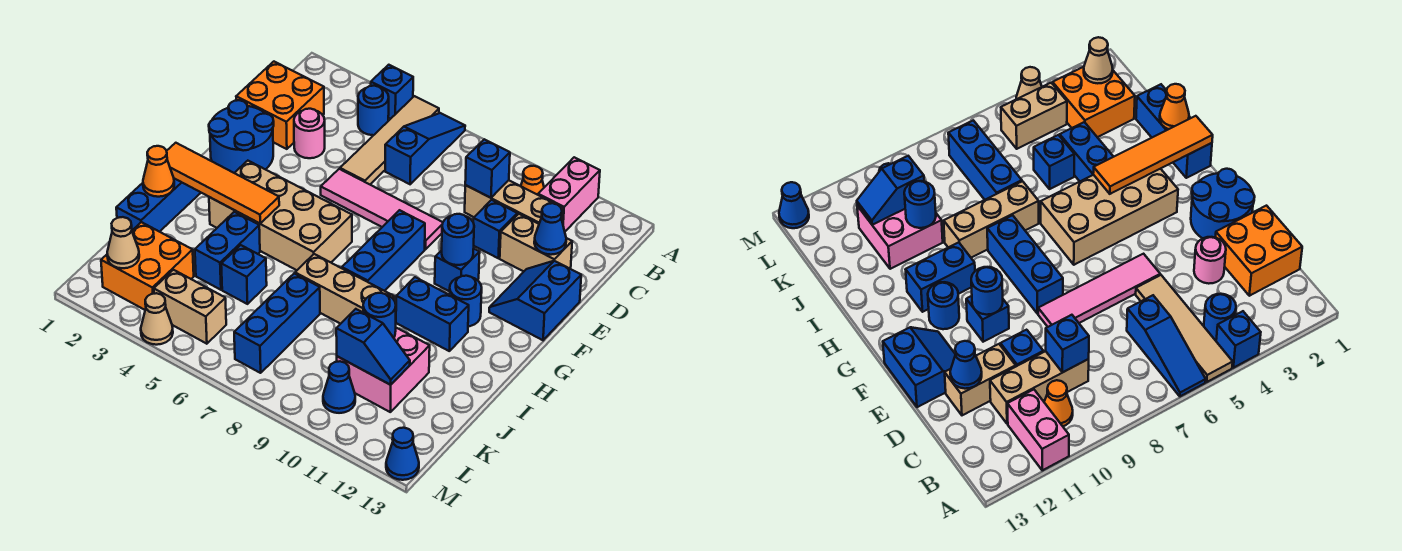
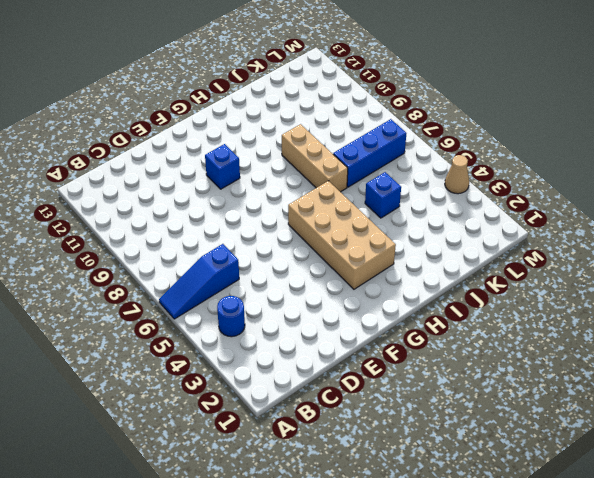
none -> blue brick A4 level 1
none -> tan tile A5:D5 level 1
none -> pink brick A11:B11 level 1
none -> orange cone B10 level 1

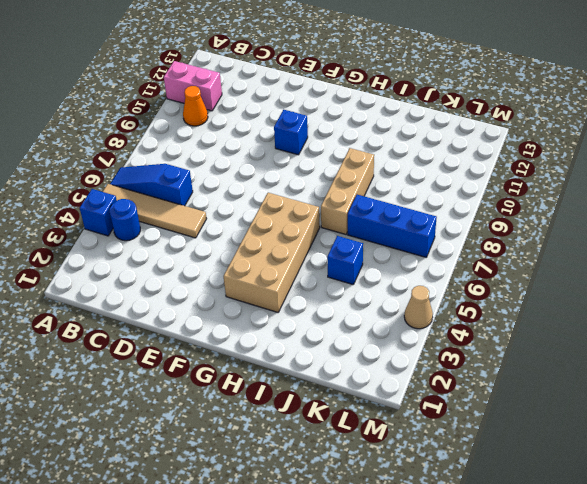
none -> orange brick C1:D2 level 1
none -> tan brick C9:C11 level 1
none -> pink round brick D3 level 1
none -> blue brick D10 level 1

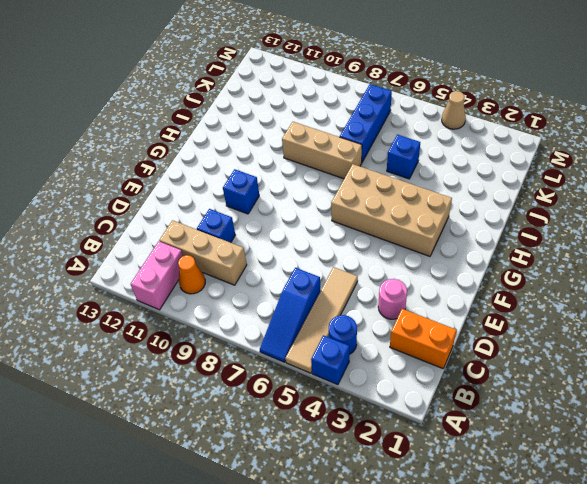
orange brick C1:C2 level 1 -> orange brick C1:D2 level 1
none -> tan brick D11:D12 level 1
none -> blue round brick E1:F2 level 1
none -> pink tile E5:E8 level 1
none -> blue slope E12:F13 level 1 top 13

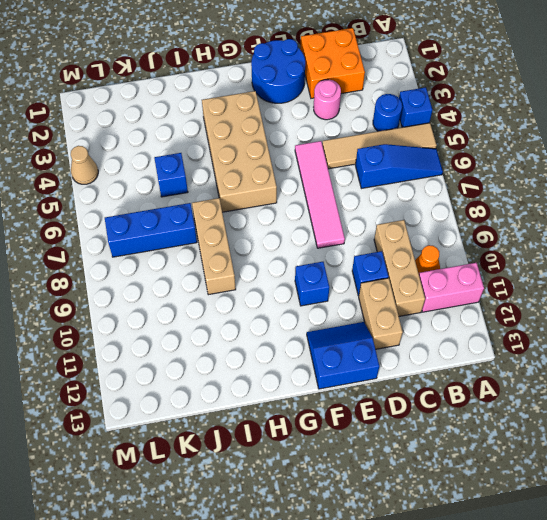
none -> blue brick F8:H8 level 1
none -> blue round brick G11 level 1
none -> blue brick H1:J1 level 1
none -> blue brick H10:H11 level 1

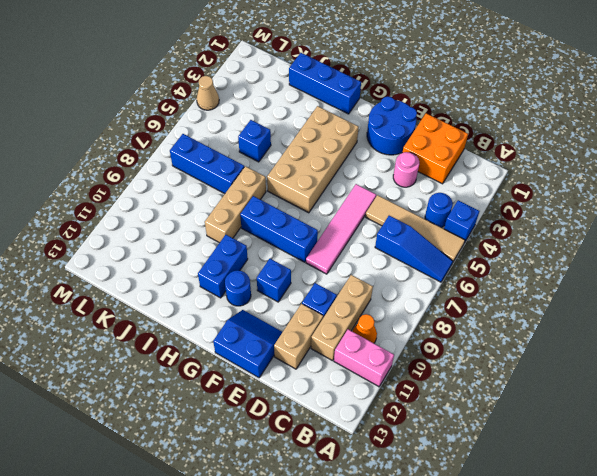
none -> blue brick I4:J4 level 1
none -> pink brick J10:K11 level 1
none -> orange brick K2:L3 level 1
none -> tan brick L4:L5 level 1

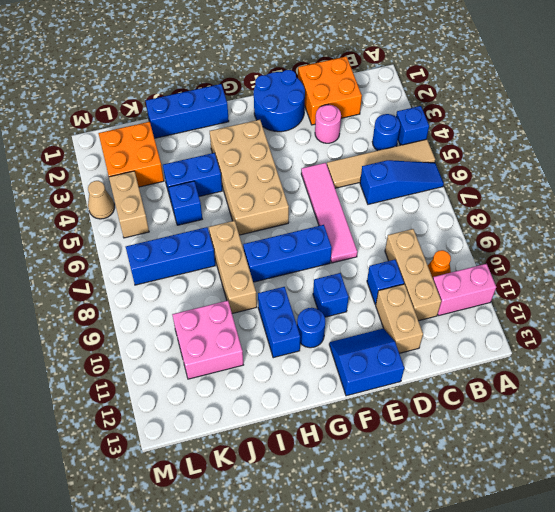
none -> blue cone L10 level 1
none -> blue cone M13 level 1
none -> blue brick C9 level 2
none -> blue cone D12 level 2

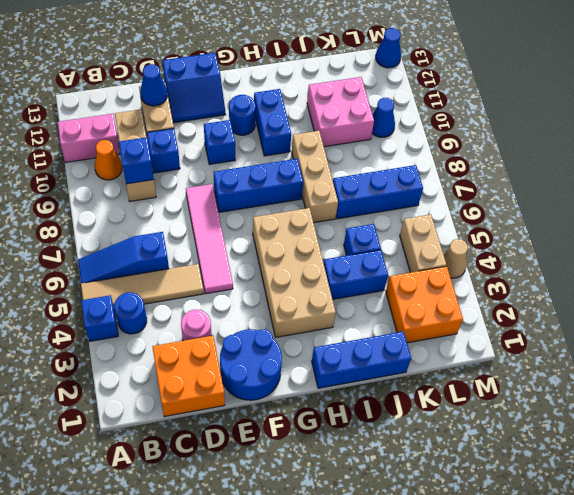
none -> blue round brick F10 level 2
none -> orange tile H1:H4 level 2
none -> orange cone I1 level 2
none -> blue round brick J10 level 2

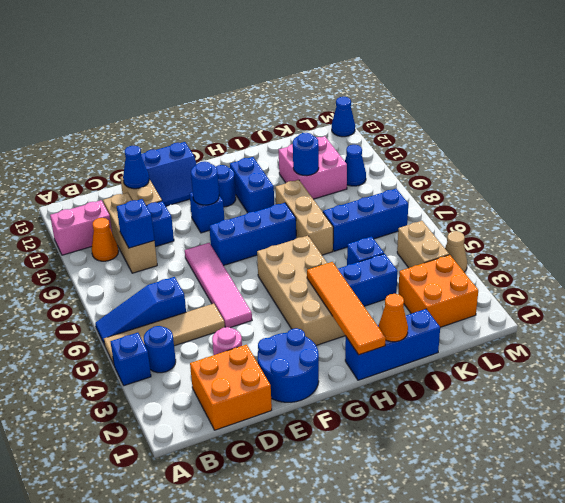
none -> blue slope K10:K11 level 2 top 10
none -> tan cone L2 level 2

